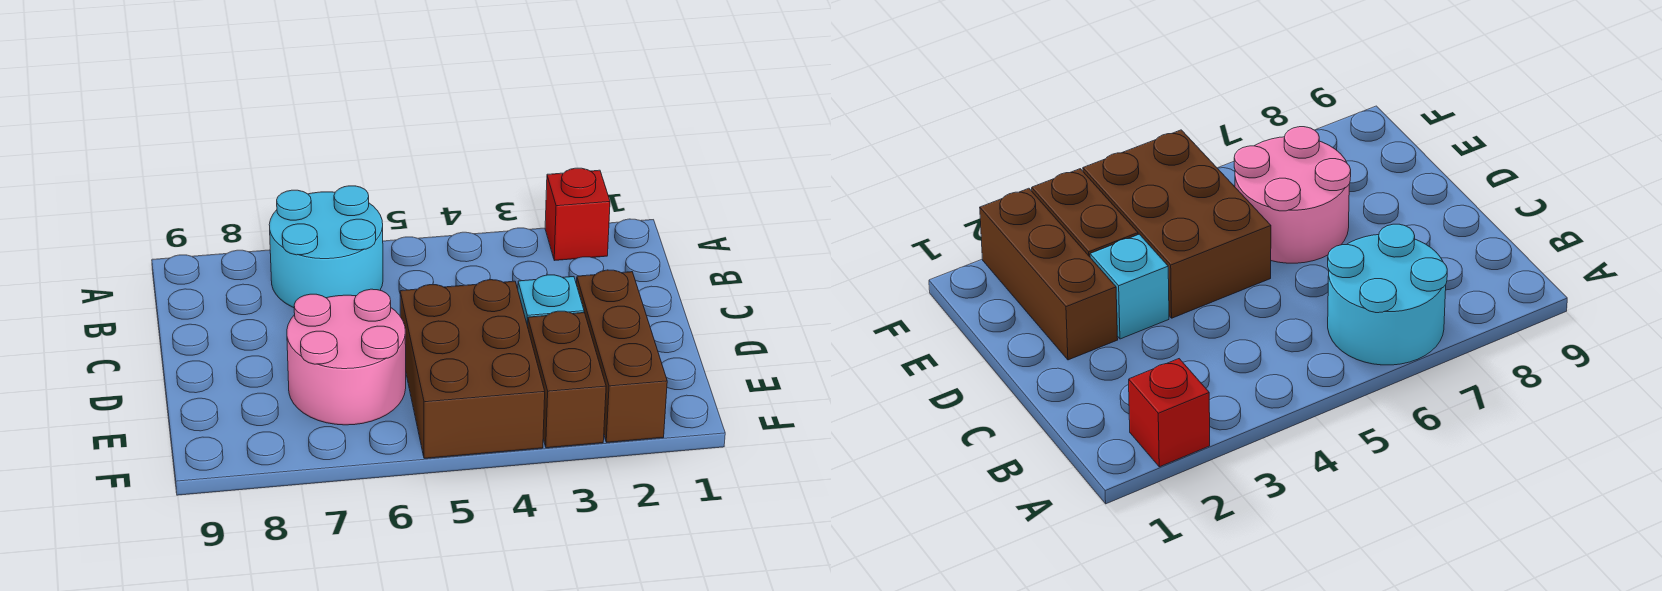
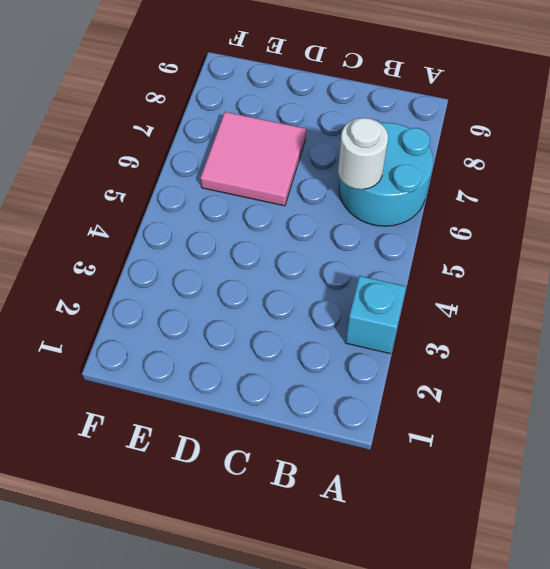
cyan brick A3 level 1 -> cyan brick D3 level 1
white round brick B6 level 2 -> none
pink tile D6:E7 level 1 -> pink round brick D6:E7 level 1
none -> red brick A2 level 1
none -> brown brick D2:F2 level 1

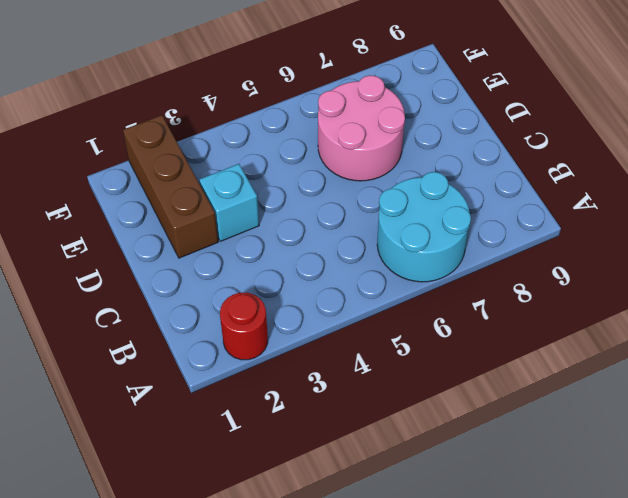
red round brick A2 level 1 -> red brick A2 level 1
none -> brown brick D4:F5 level 1
none -> brown brick E3:F3 level 1

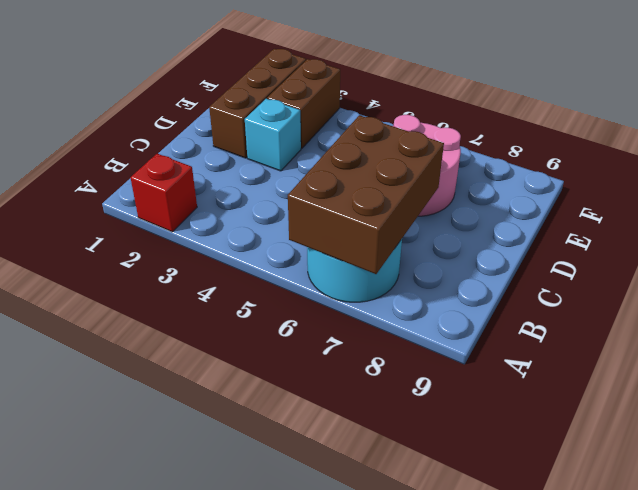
brown brick A6:C7 level 2 -> brown brick D4:F5 level 1

